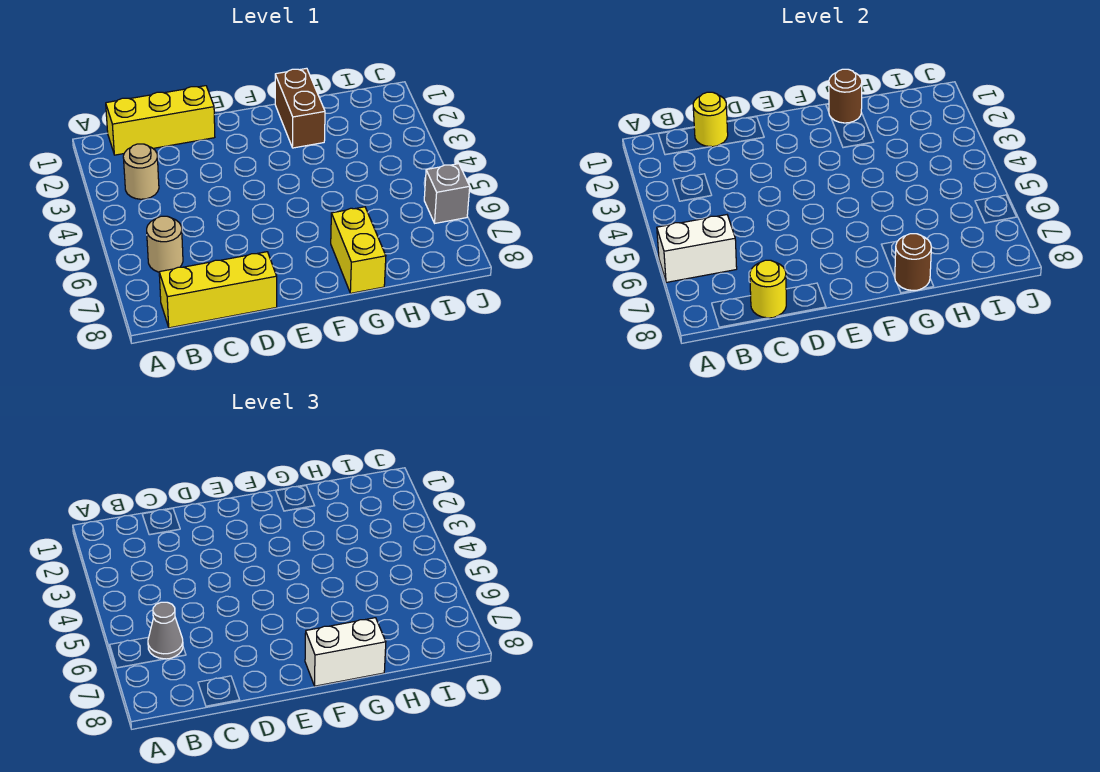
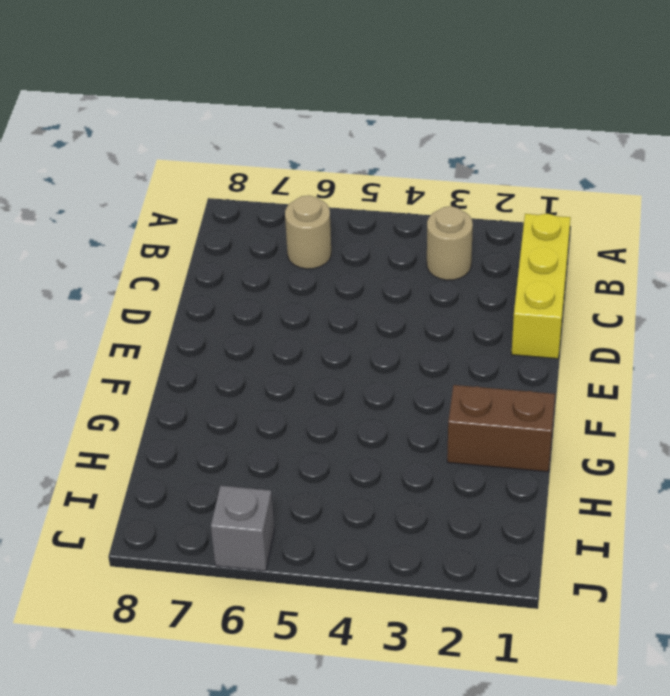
none -> yellow brick B8:D8 level 1
none -> yellow brick G7:G8 level 1
none -> white brick A6:B6 level 2

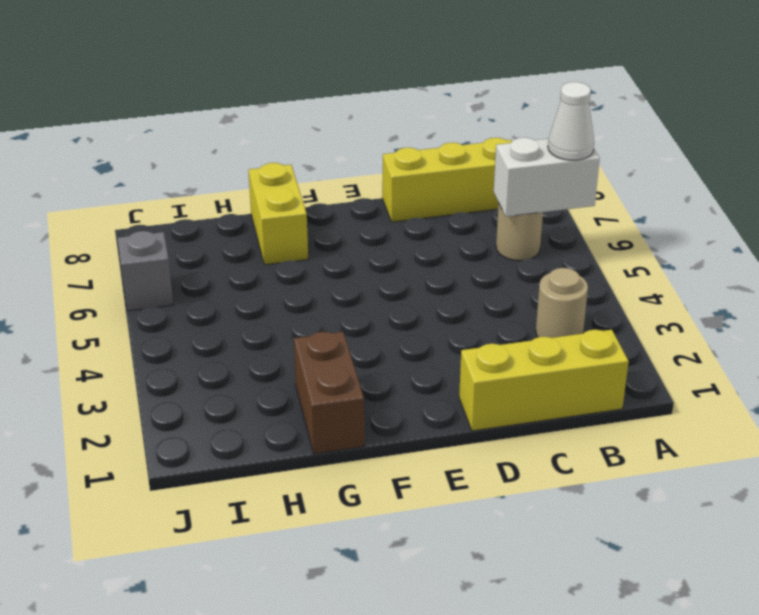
white cone A6 level 3 -> none
none -> yellow round brick C1 level 2
none -> yellow round brick C8 level 2
none -> brown round brick G1 level 2

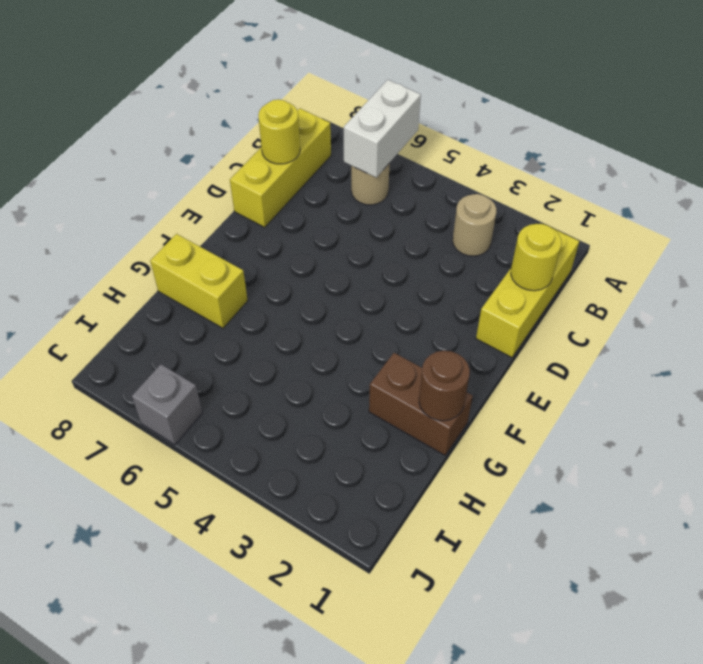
none -> brown round brick G8 level 2
none -> grey cone B6 level 3
none -> white brick F8:G8 level 3

